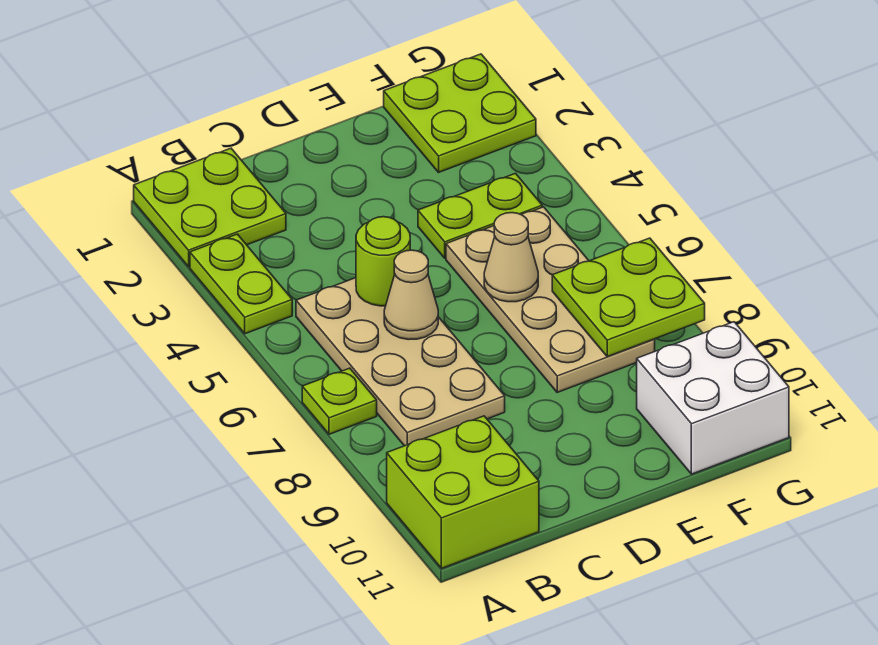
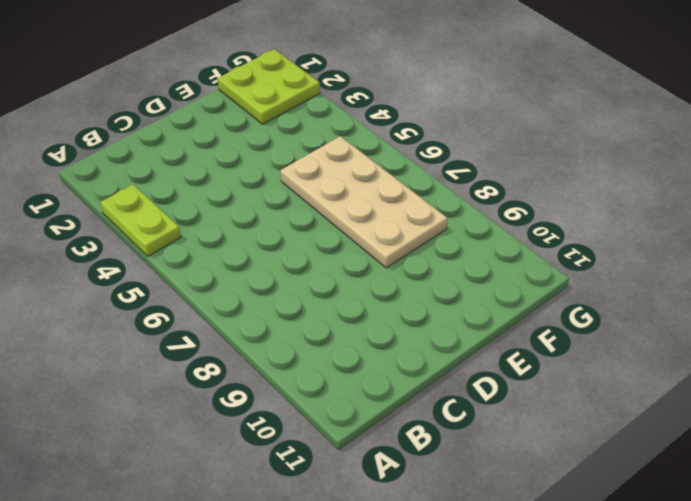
none -> lime plate A1:B2 level 1
none -> lime plate A7 level 1
none -> lime brick A10:B11 level 1

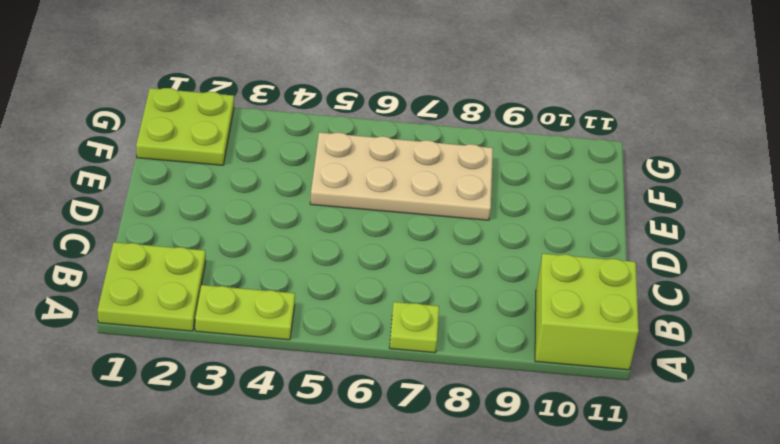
none -> tan plate B5:C8 level 1
none -> lime plate E4:F4 level 1
none -> white brick F10:G11 level 1

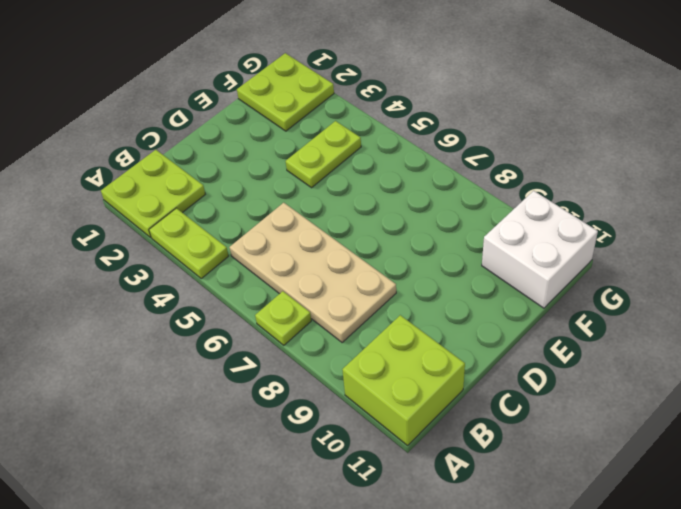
none -> tan plate E5:F8 level 1
none -> lime round brick C5 level 2
none -> tan cone C6 level 2

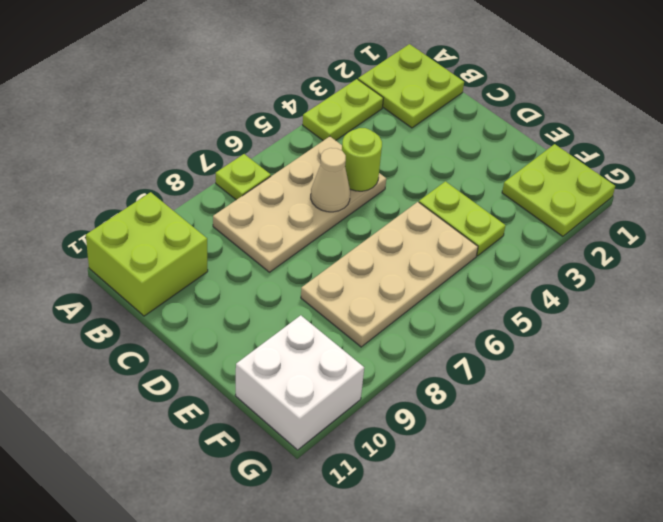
none -> tan cone E6 level 2
none -> lime plate F7:G8 level 2

